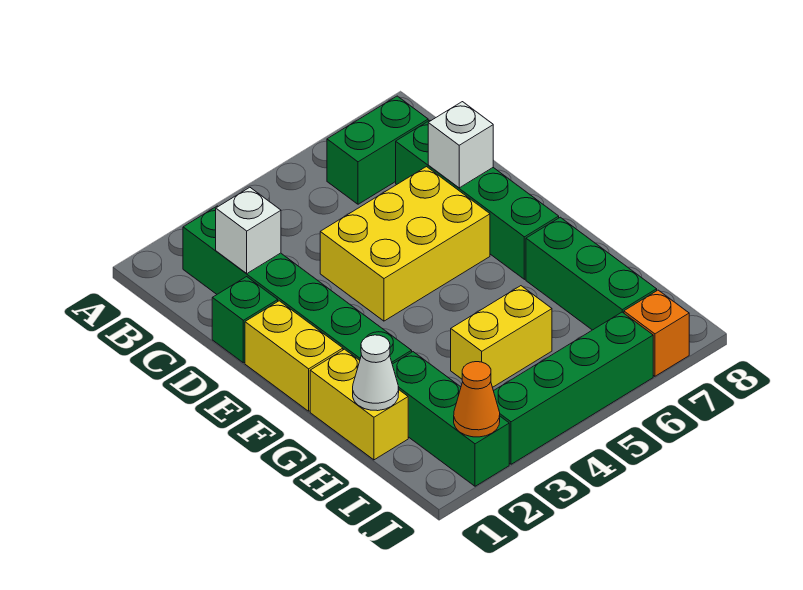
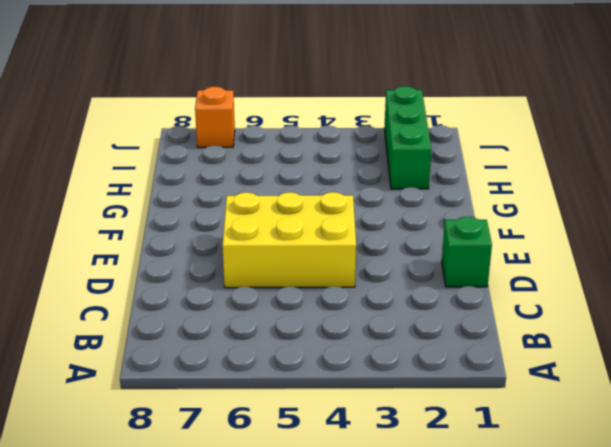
none -> green brick B2:G2 level 1
none -> green brick B6:B7 level 1
none -> green brick C7:F7 level 1

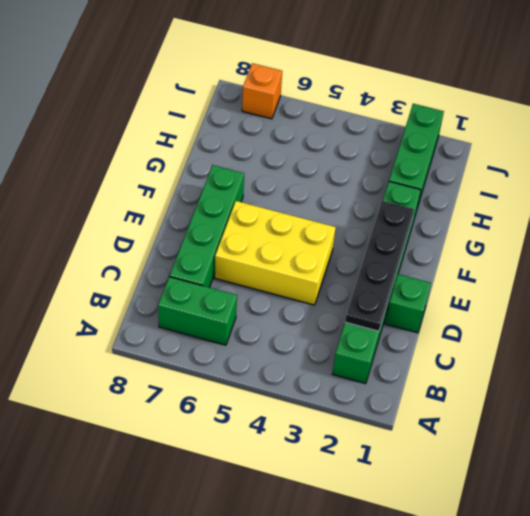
black plate C2:F2 level 2 -> white brick C2 level 2
none -> yellow brick E1:F1 level 1
none -> yellow brick G1:H1 level 1
none -> green brick G7:I7 level 1

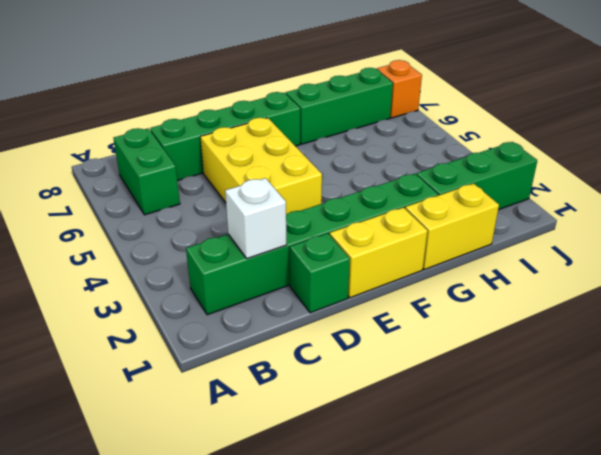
none -> yellow brick H4:H5 level 1
none -> green brick J3:J6 level 1
none -> white brick D7 level 2

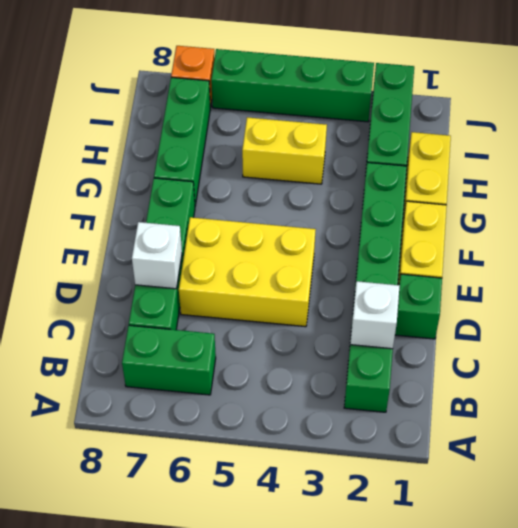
none -> white cone H1 level 2
none -> orange cone J2 level 2

